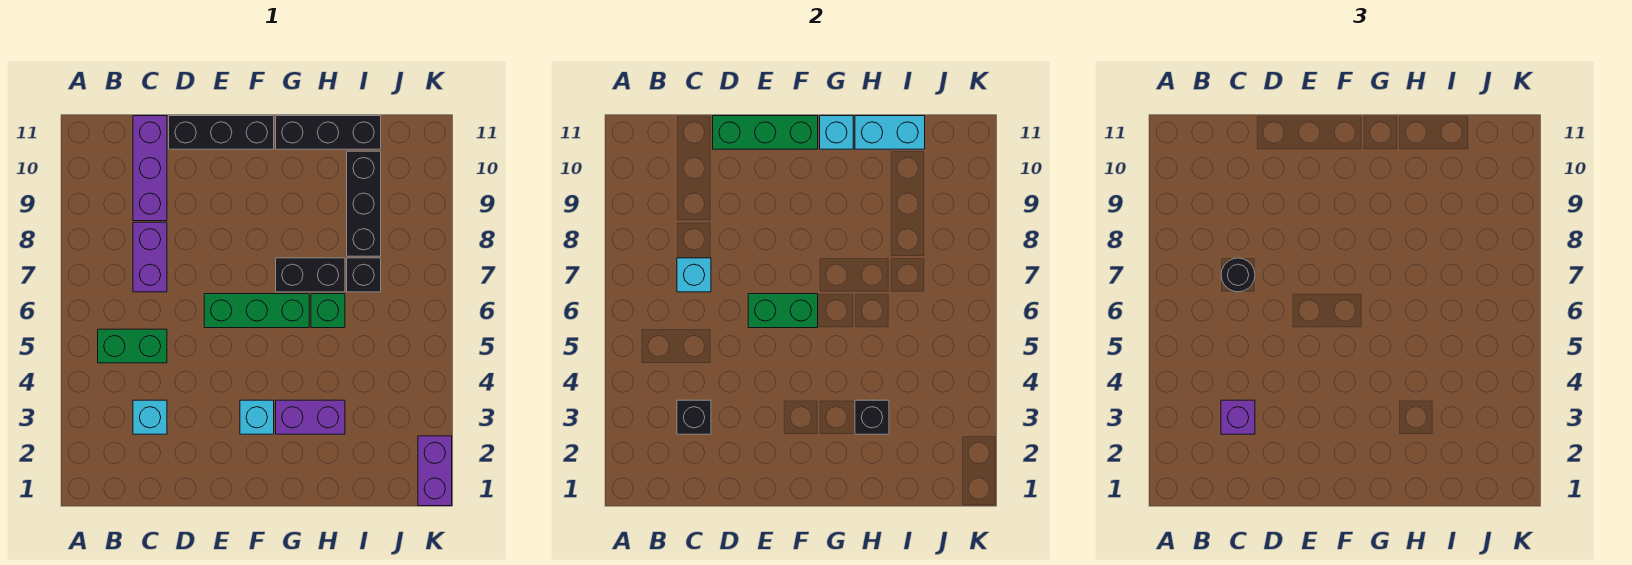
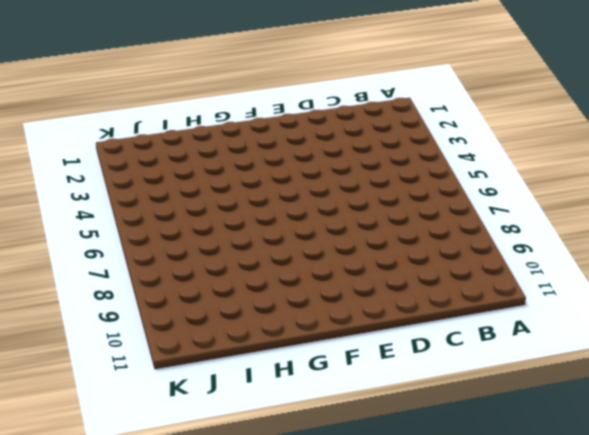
none -> green brick B5:C5 level 1
none -> cyan brick C3 level 1
none -> purple brick C7:C8 level 1

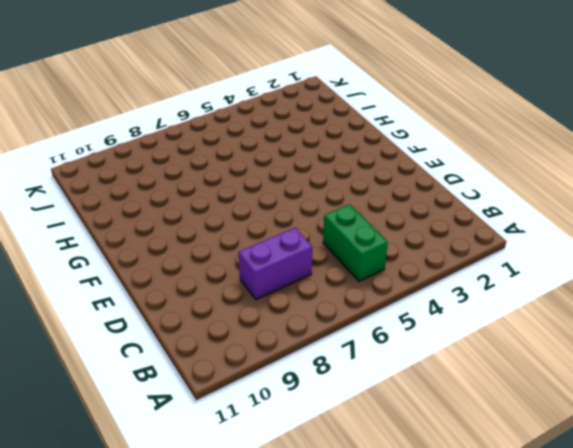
none -> cyan brick C3 level 1
none -> purple brick C9:C11 level 1
none -> black brick D11:F11 level 1

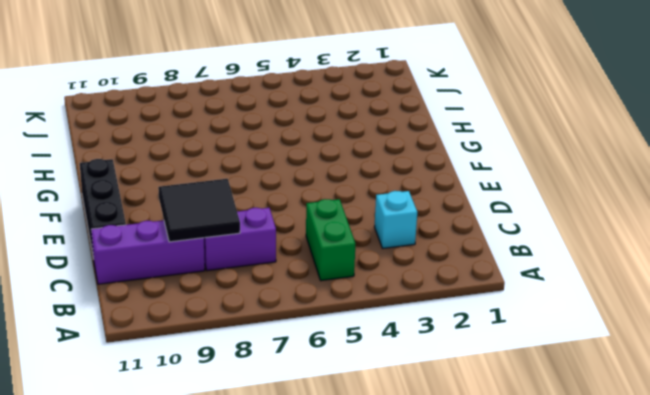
black tile C8:D9 level 2 -> none
none -> green brick E6:G6 level 1
none -> cyan brick F3 level 1
none -> purple brick G3:H3 level 1

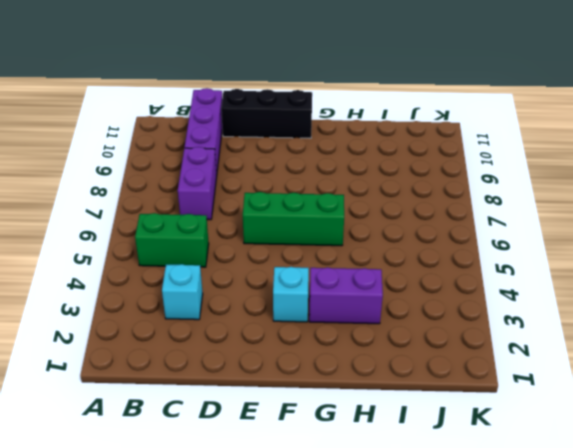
none -> black brick G7:H7 level 1
none -> black brick G11:I11 level 1
none -> green brick H6 level 1

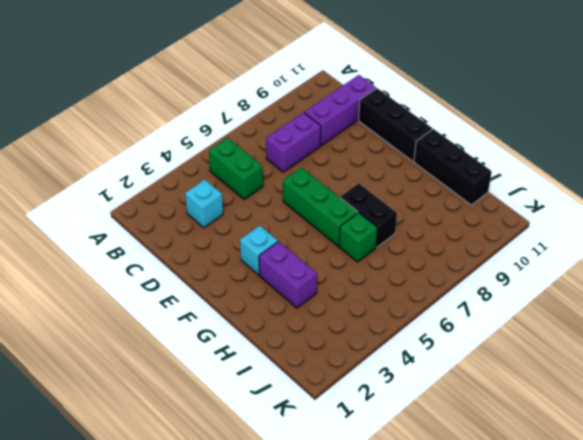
none -> black brick I7 level 1
none -> black brick I8:I10 level 1
none -> purple brick K1:K2 level 1

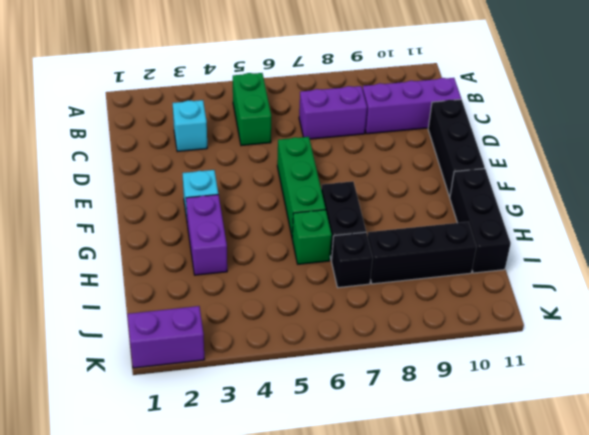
none -> black brick C3 level 2
none -> cyan brick C7 level 2
none -> green brick D11:F11 level 2

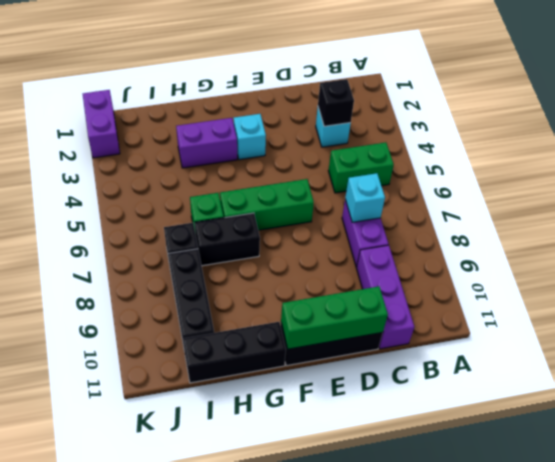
none -> green brick E6:F6 level 2
none -> cyan brick G11 level 2
none -> black brick H3 level 2

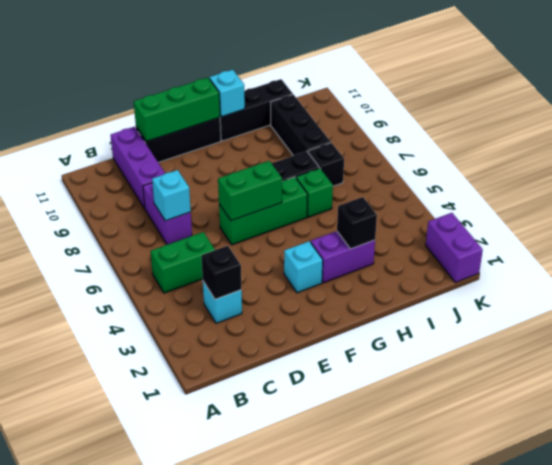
none -> cyan brick H11:I11 level 2
none -> purple brick C3 level 3
none -> black round brick C7 level 3

